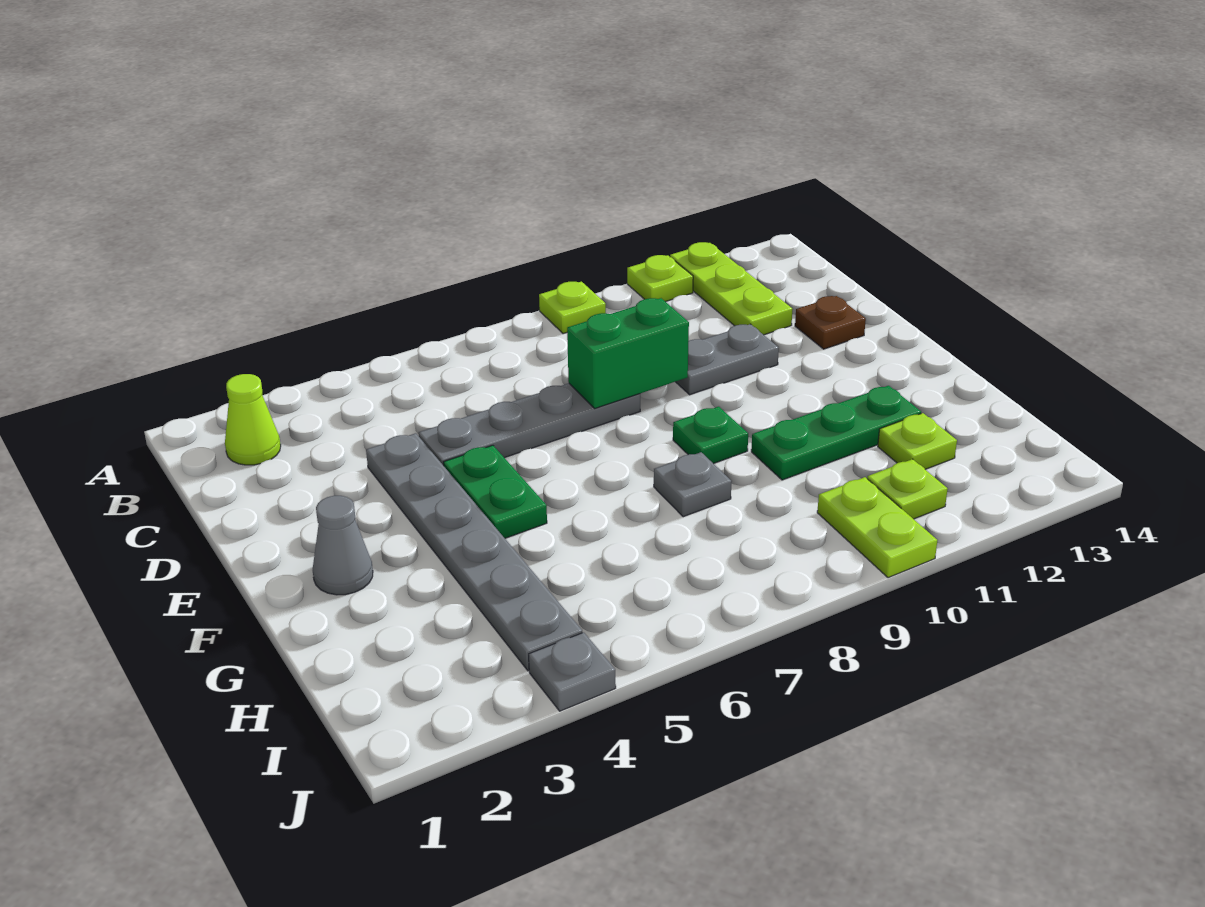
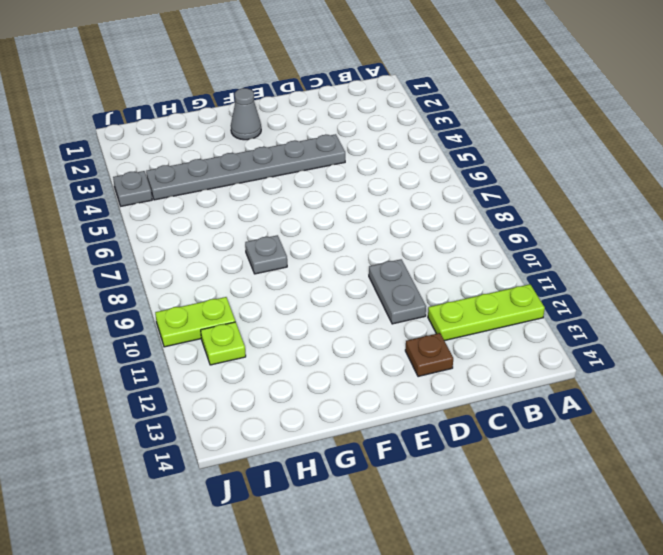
none -> lime plate A9 level 1
none -> lime plate A11 level 1
none -> lime cone B2 level 1

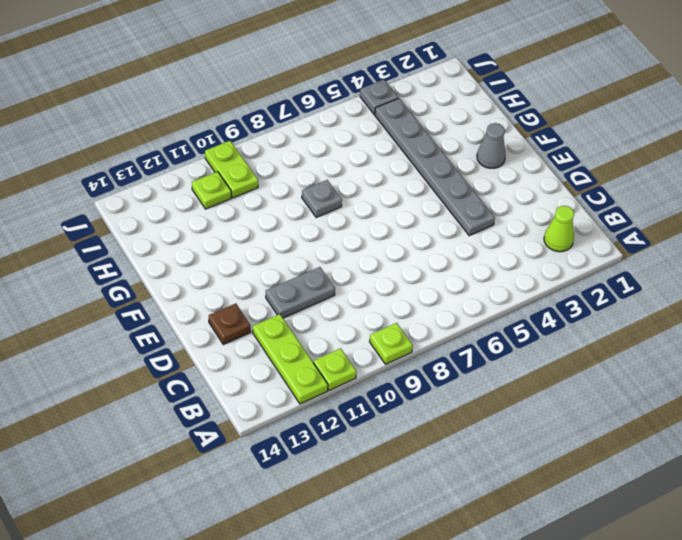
none -> grey plate D5:D8 level 1
none -> green plate E5:F5 level 1
none -> green plate F9 level 1

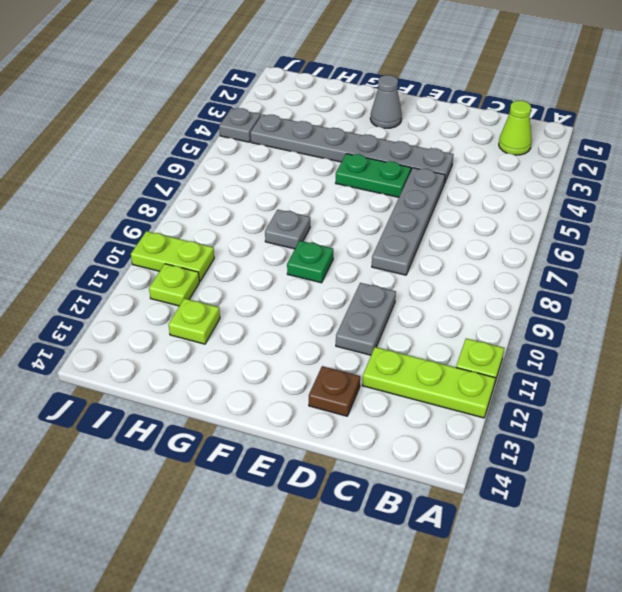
none -> lime plate A9 level 1
none -> green plate G10:G12 level 1
none -> green brick D8:D9 level 2

